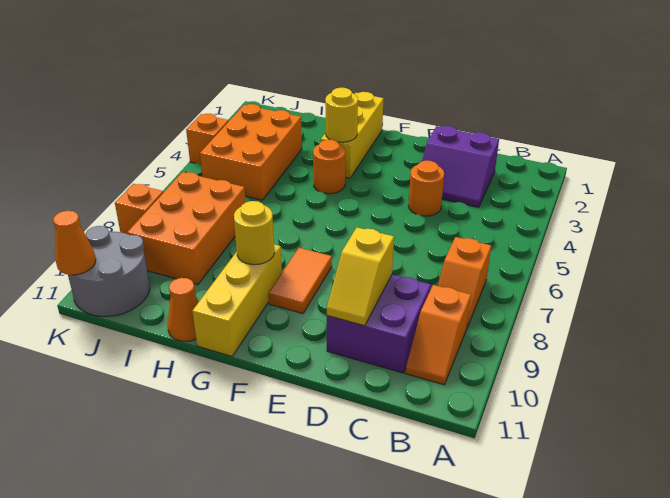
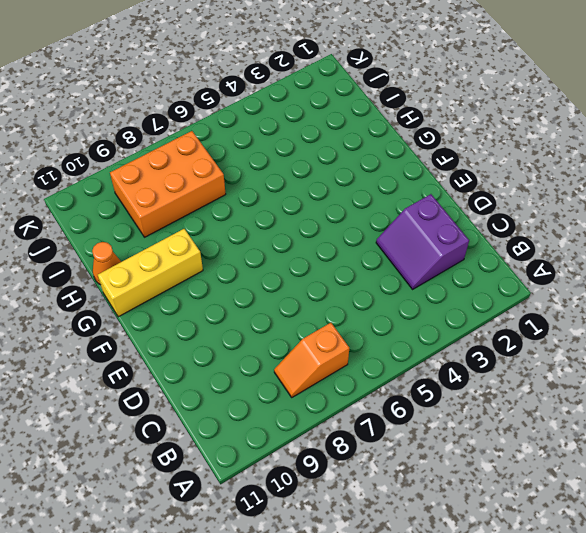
none -> orange slope B9:B10 level 1 top 9
none -> purple brick C9:D10 level 1
none -> orange round brick D4 level 1

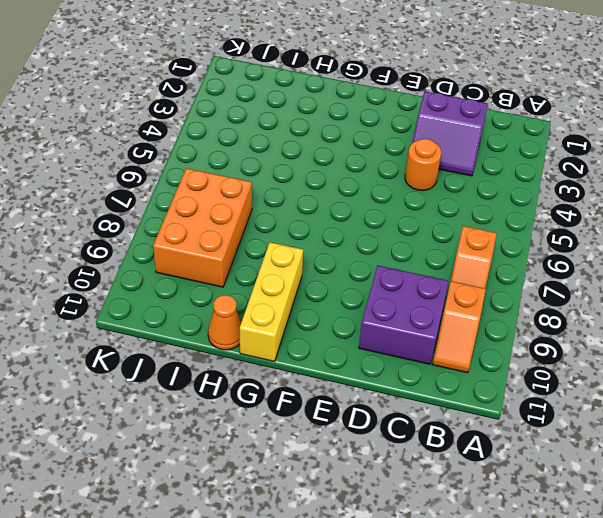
none -> orange tile F8:F9 level 1
none -> yellow brick G1:G3 level 1
none -> orange round brick G4 level 1

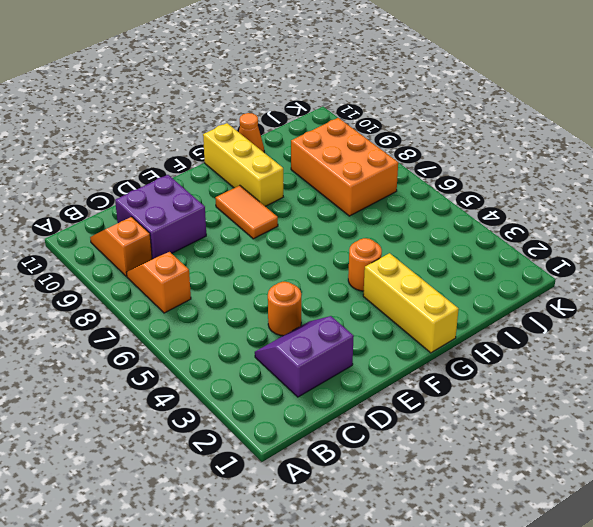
none -> orange brick I3:J5 level 1
none -> grey round brick J10:K11 level 1
none -> orange brick K4 level 1

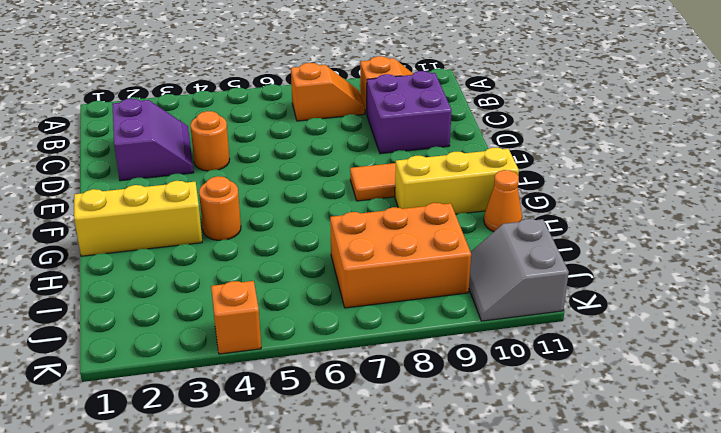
grey slope J10:K11 level 1 top 11 -> grey round brick J10:K11 level 1
none -> orange brick I3:J5 level 1
none -> orange brick K8 level 1
none -> yellow slope D9:D10 level 2 top 9

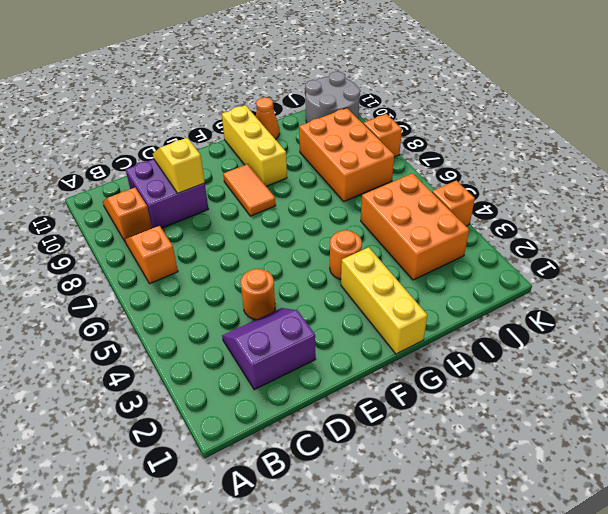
none -> yellow round brick G3 level 2
none -> yellow round brick G9 level 2
none -> orange cone K11 level 2

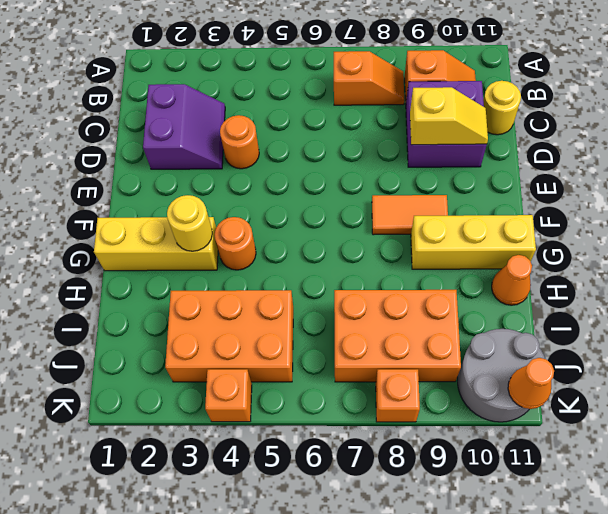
yellow round brick C11 level 1 -> yellow round brick G9 level 2

